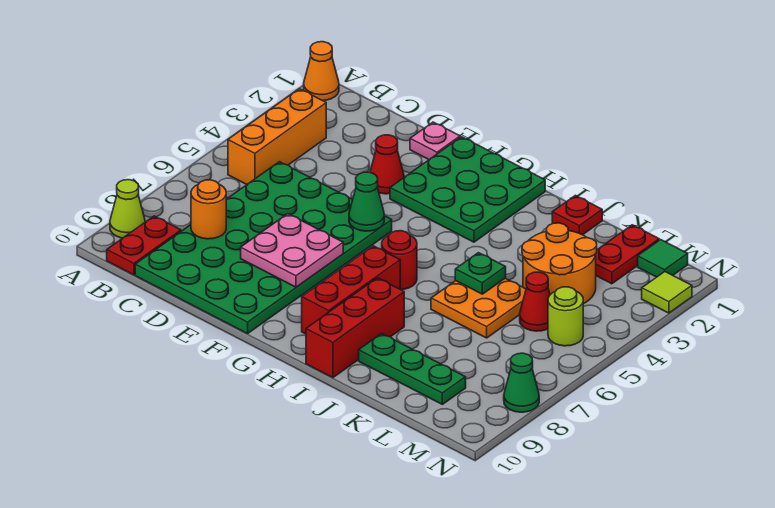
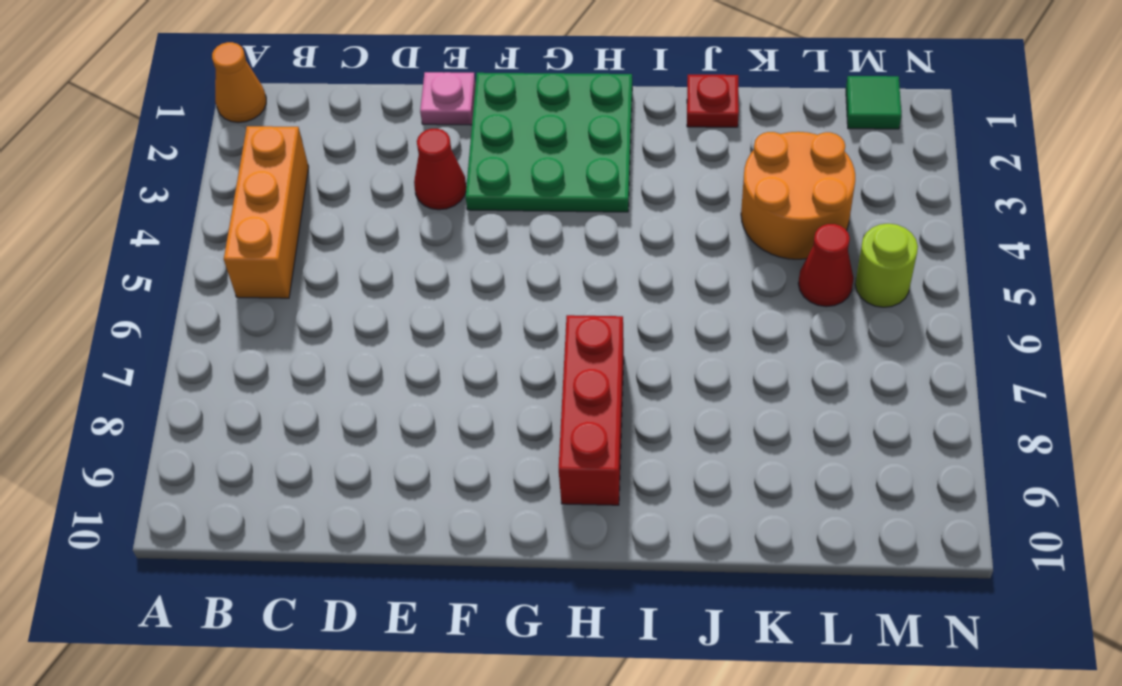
none -> lime cone A9 level 1
none -> red plate B9:B10 level 1
none -> green plate C5:F10 level 1

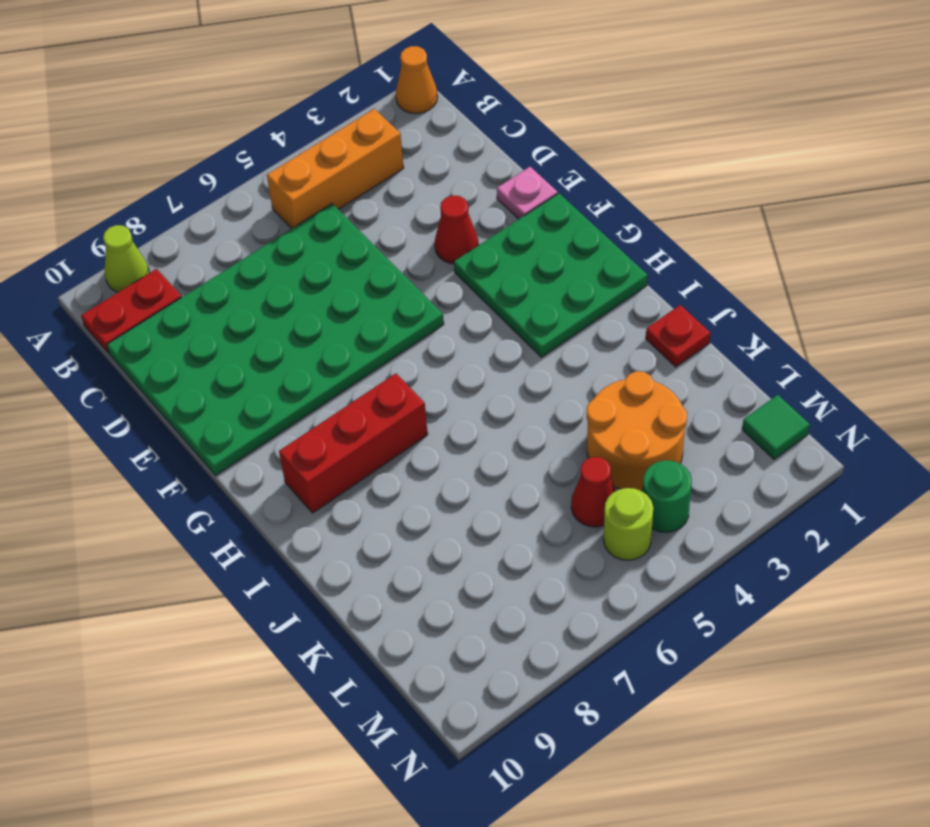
green round brick M4 level 1 -> none
none -> red round brick H6 level 1
none -> red brick I8:I10 level 1
none -> orange plate J5:K6 level 1

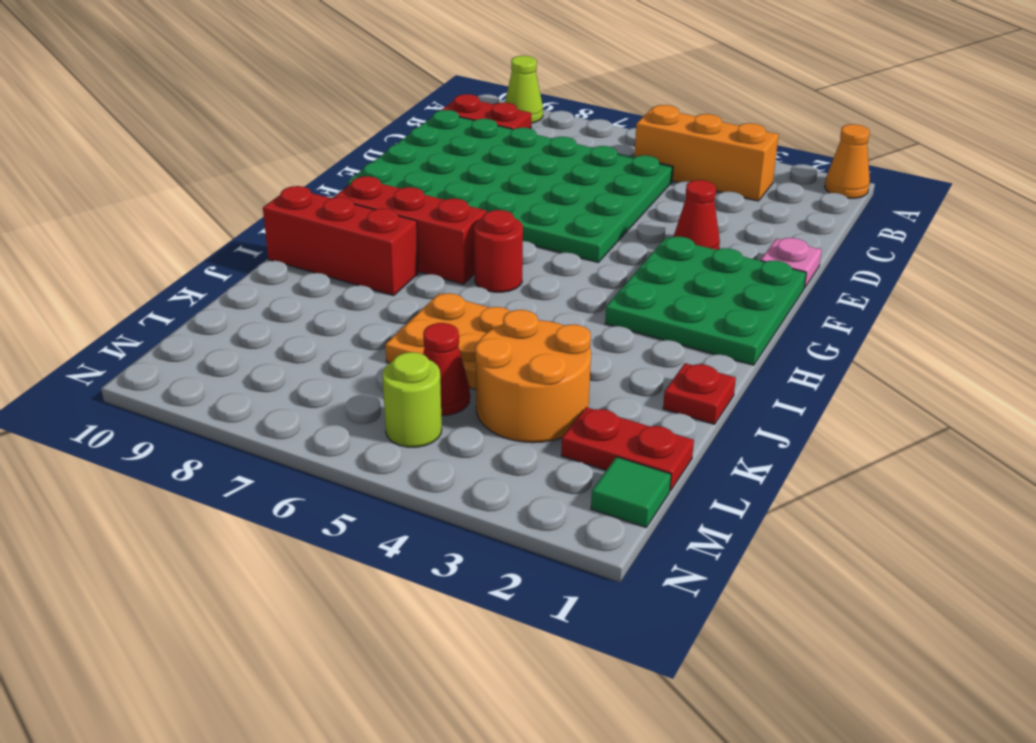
none -> green plate J9:L9 level 1
none -> lime tile N2 level 1
none -> green cone N8 level 1

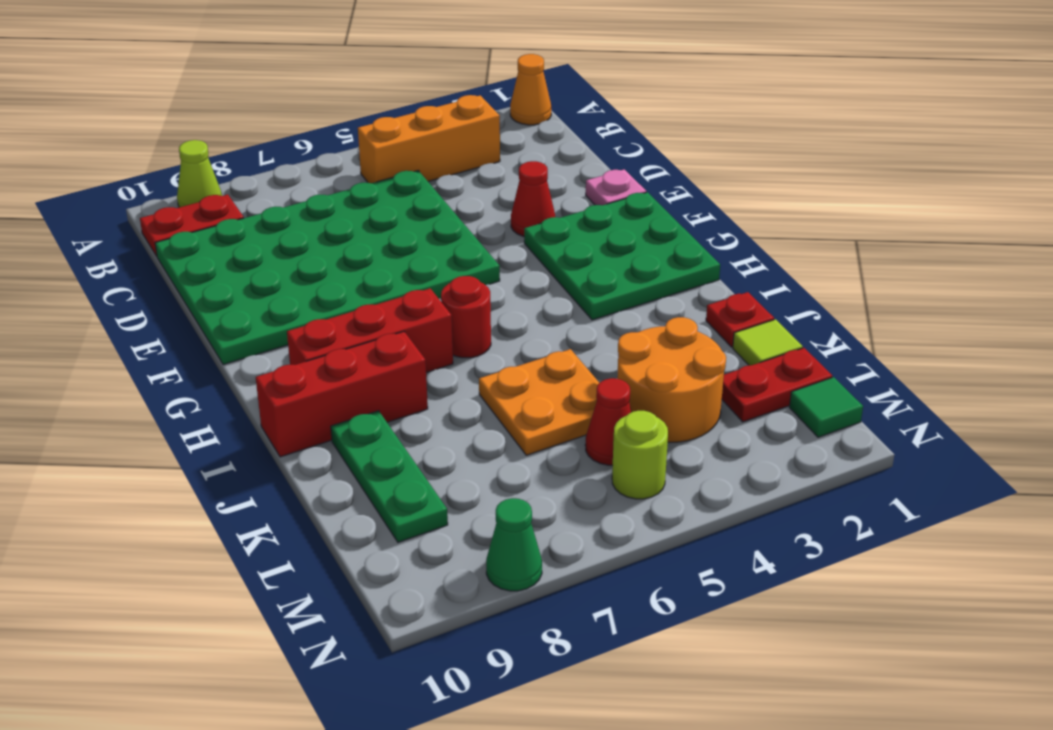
lime tile K1 level 1 -> lime tile N2 level 1
none -> orange round brick C8 level 2
none -> pink plate E7:F8 level 2
none -> green cone F5 level 2

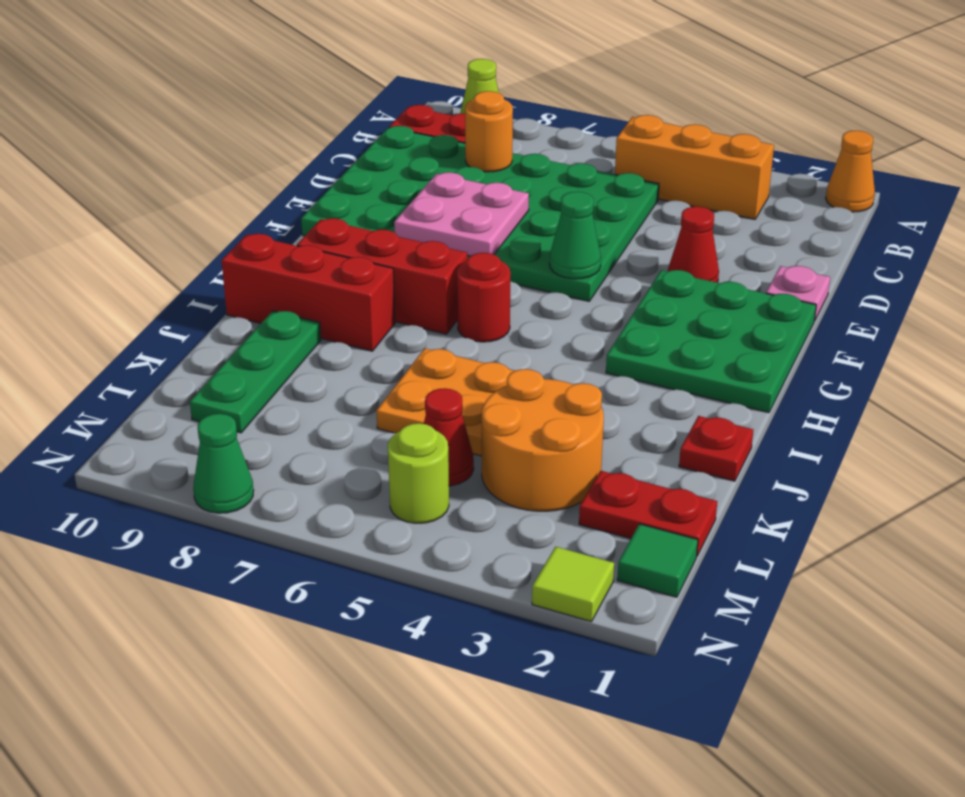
none -> green plate J5 level 2

